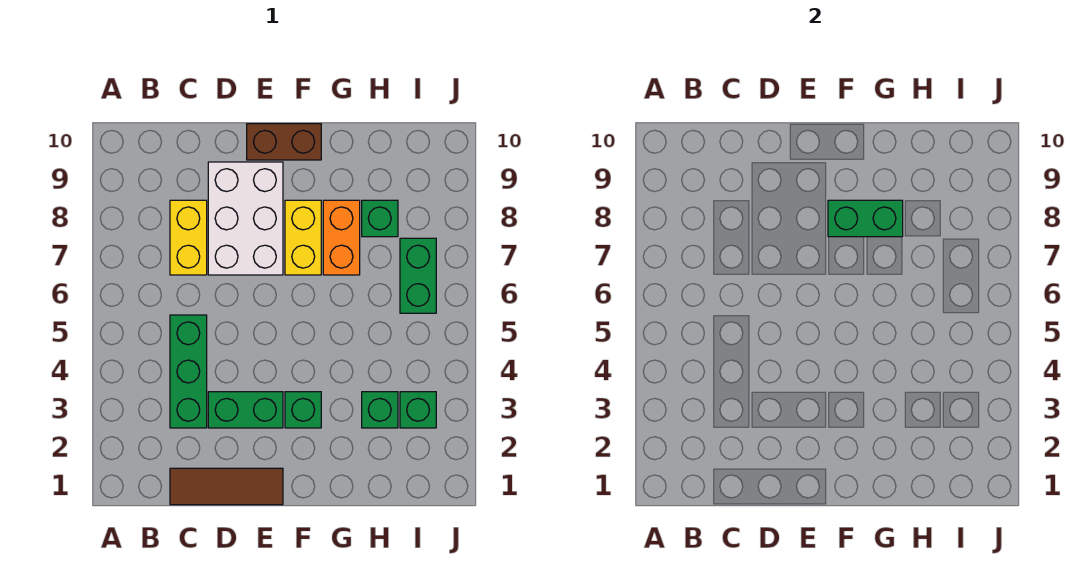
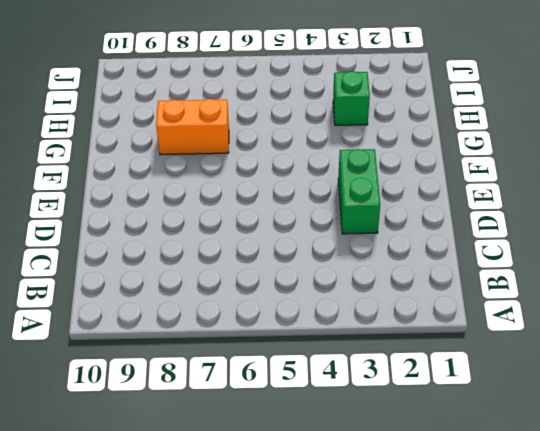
none -> brown tile C1:E1 level 1
none -> green brick C3:C5 level 1
none -> yellow brick C7:C8 level 1

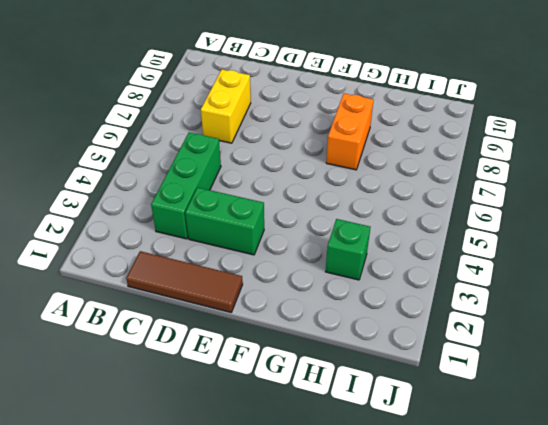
none -> white brick D7:E9 level 1
none -> brown brick E10:F10 level 1
none -> green brick F3 level 1

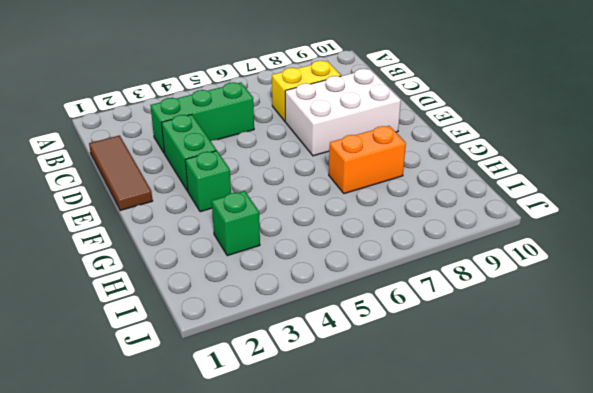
none -> brown brick E10:F10 level 1
none -> yellow brick F7:F8 level 1
none -> green brick H8 level 1

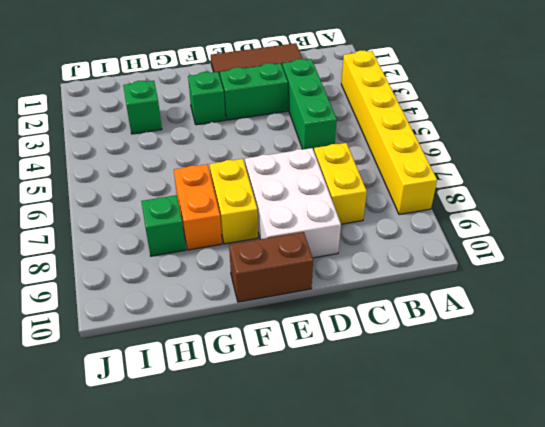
yellow brick A3:A8 level 1 -> none
none -> green brick I3 level 1
none -> green brick I6:I7 level 1
none -> green brick F8:G8 level 2

